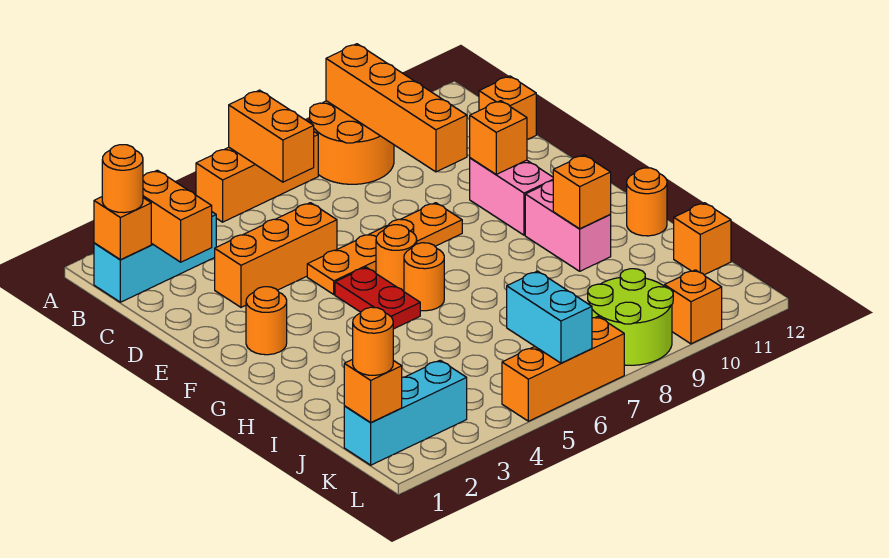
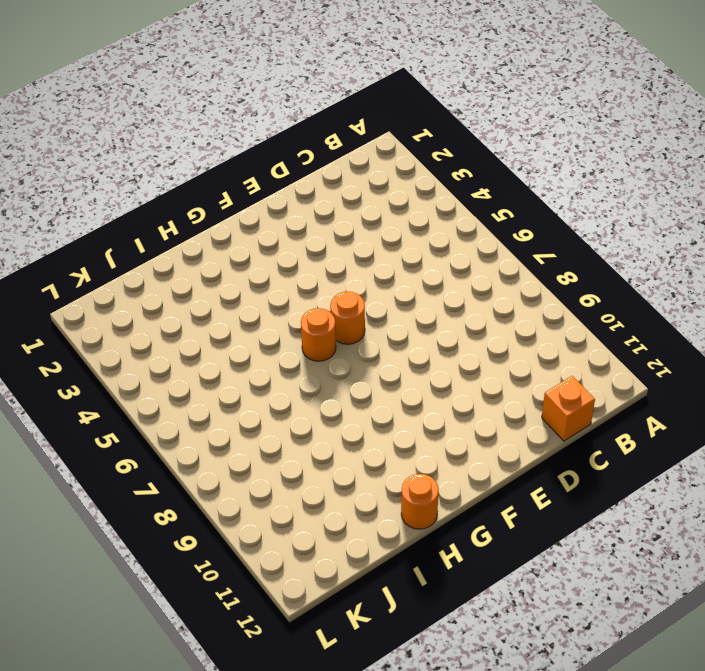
none -> orange brick A5:A7 level 1
none -> orange round brick A8:B9 level 1
none -> cyan brick B1:B3 level 1

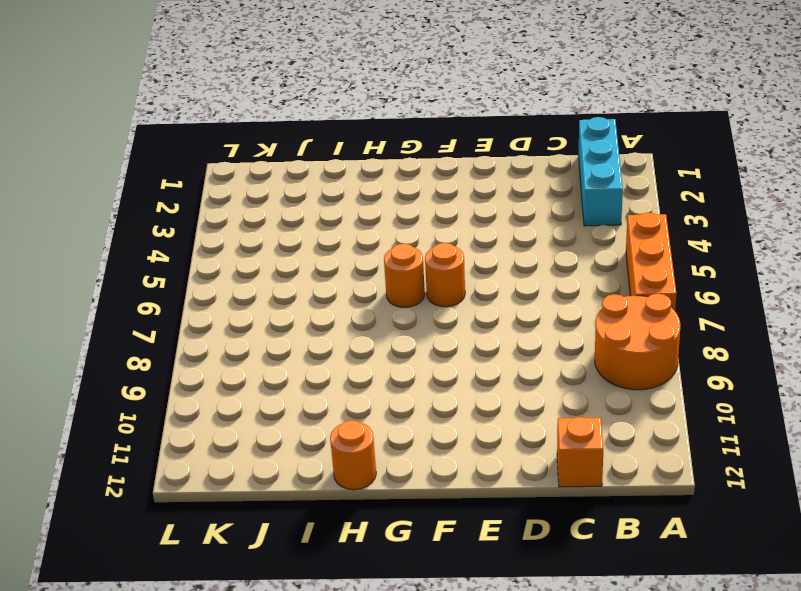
none -> orange brick D3:D5 level 1
none -> orange plate E5:E8 level 1
none -> pink brick E10:F10 level 1

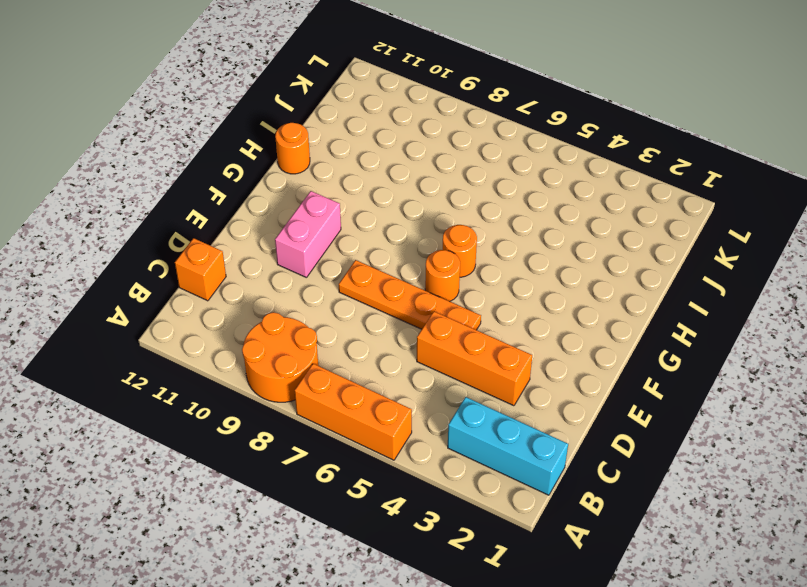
none -> orange round brick F2 level 1
none -> red plate F5:G5 level 1
none -> pink brick G10:H10 level 1

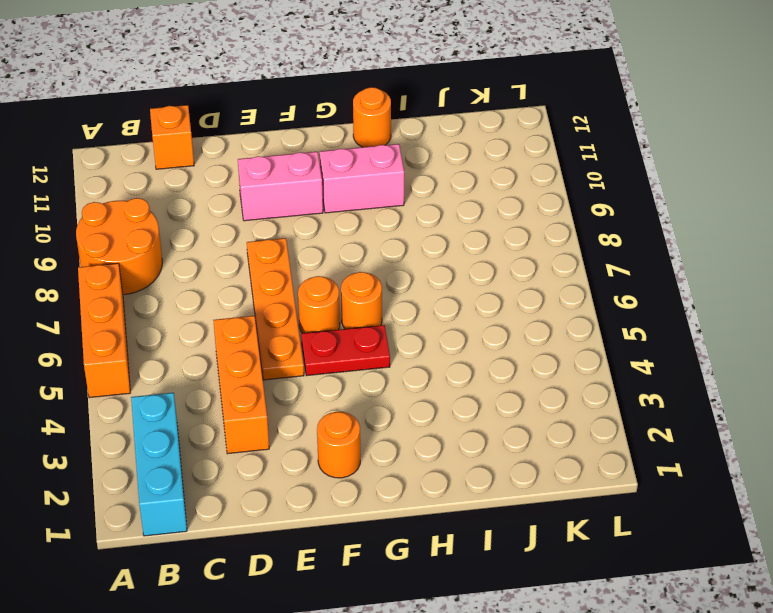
none -> orange brick J12 level 1
none -> cyan brick K1:K3 level 1
none -> lime round brick K8:L9 level 1

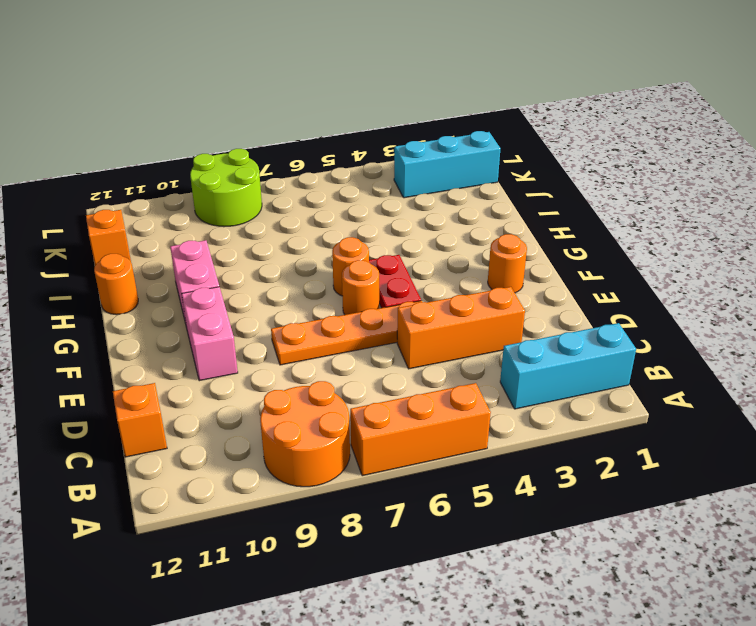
none -> orange brick L5:L7 level 1
none -> orange brick L10 level 1
none -> orange brick A6:B6 level 2

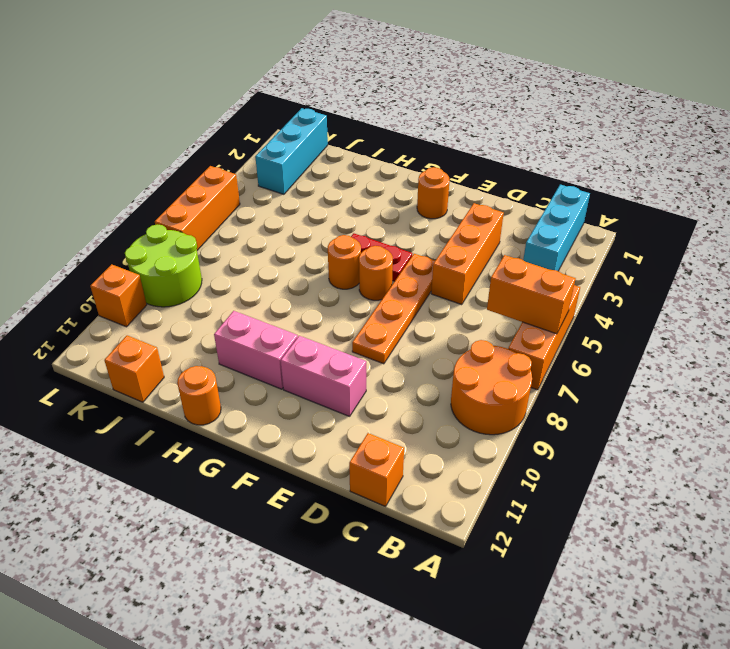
none -> orange brick A9:D9 level 2
none -> orange brick B1 level 2
none -> orange brick B2:C2 level 2

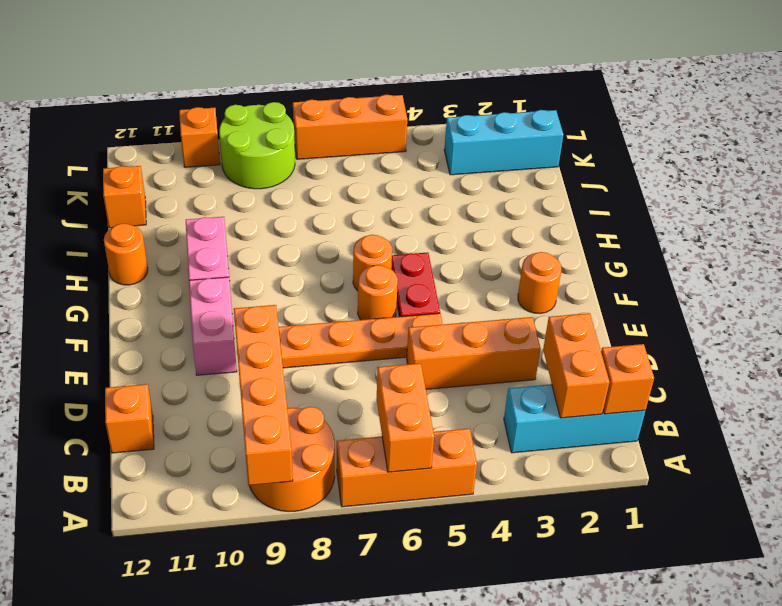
none -> orange brick E10 level 2
none -> orange brick H10 level 2
none -> orange brick K1 level 2

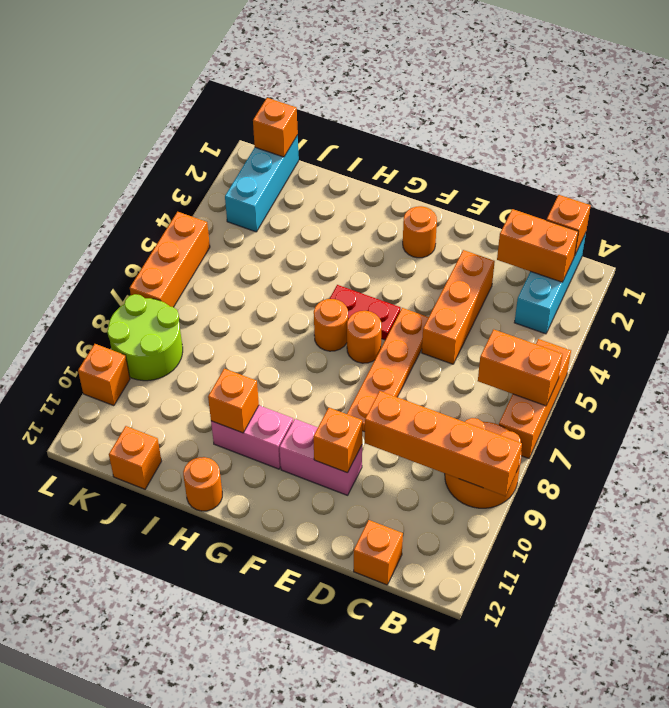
none -> cyan brick K6:L6 level 2
none -> orange round brick B1 level 3
none -> orange round brick K1 level 3

